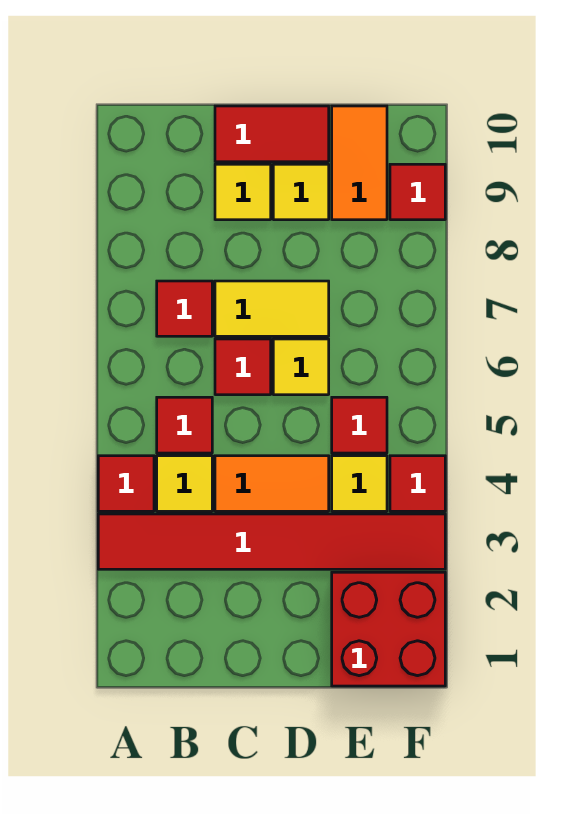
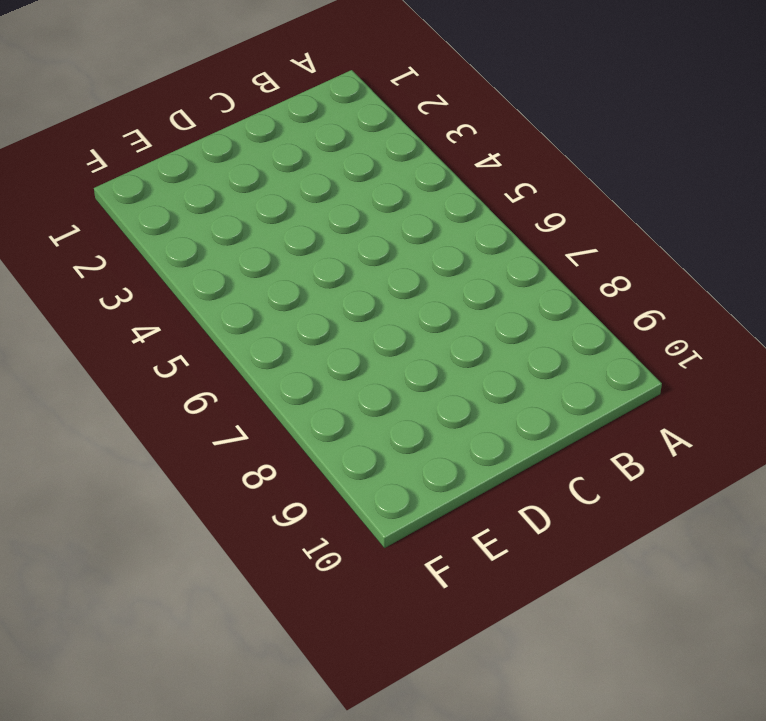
none -> red tile A3:F3 level 1
none -> red tile A4 level 1
none -> yellow tile B4 level 1

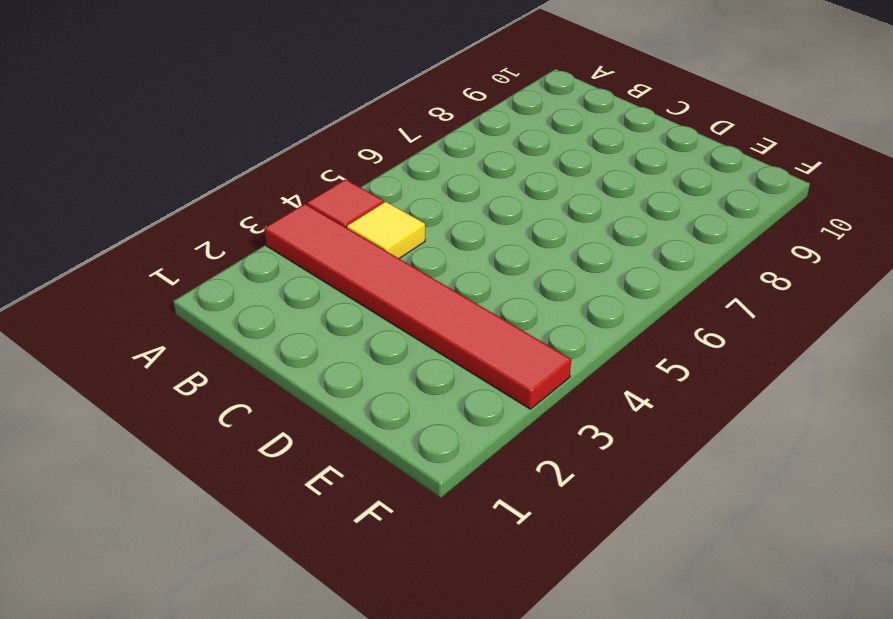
none -> red tile B5 level 1
none -> red tile B7 level 1
none -> orange tile C4:D4 level 1

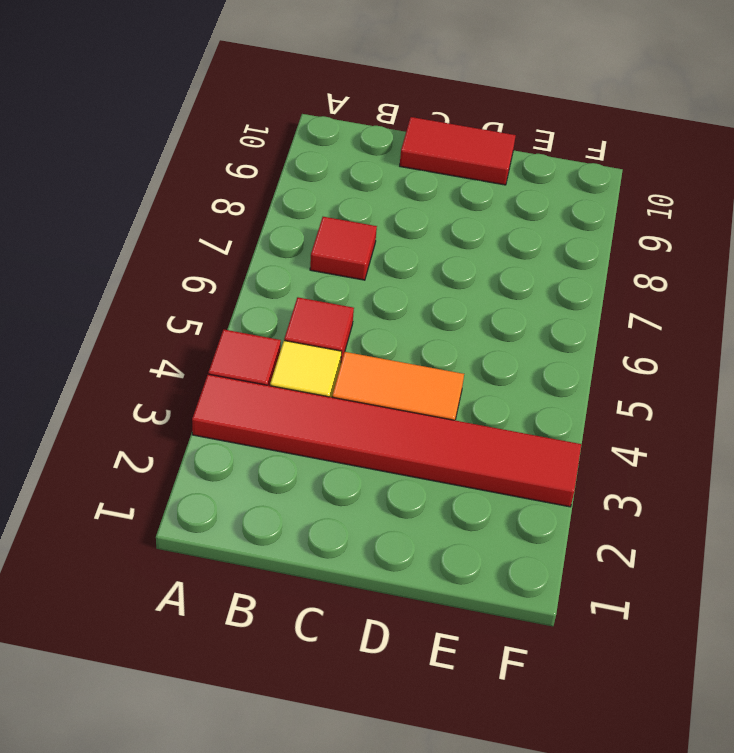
none -> red tile C6 level 1
none -> yellow tile C7:D7 level 1
none -> yellow tile C9 level 1

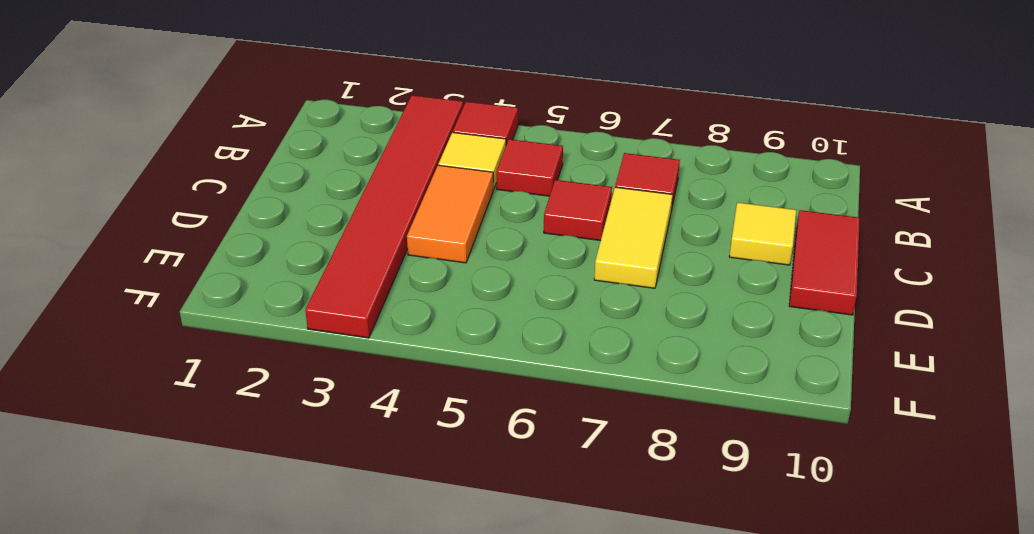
none -> yellow tile D6 level 1
none -> yellow tile D9 level 1
none -> red brick E1:F2 level 1

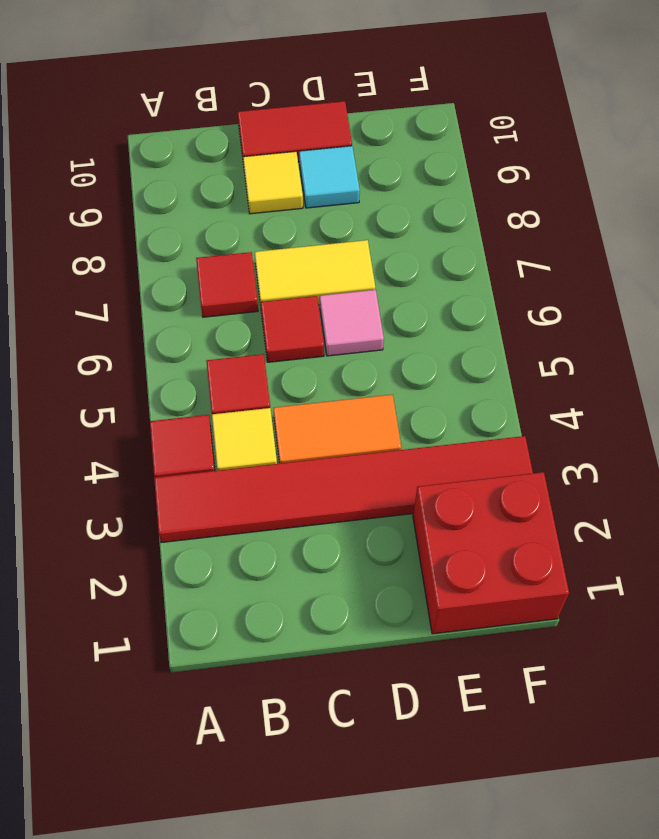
pink tile D6 level 1 -> yellow tile D6 level 1
cyan tile D9 level 1 -> yellow tile D9 level 1
none -> yellow tile E4 level 1
none -> red tile E5 level 1
none -> orange tile E9:E10 level 1

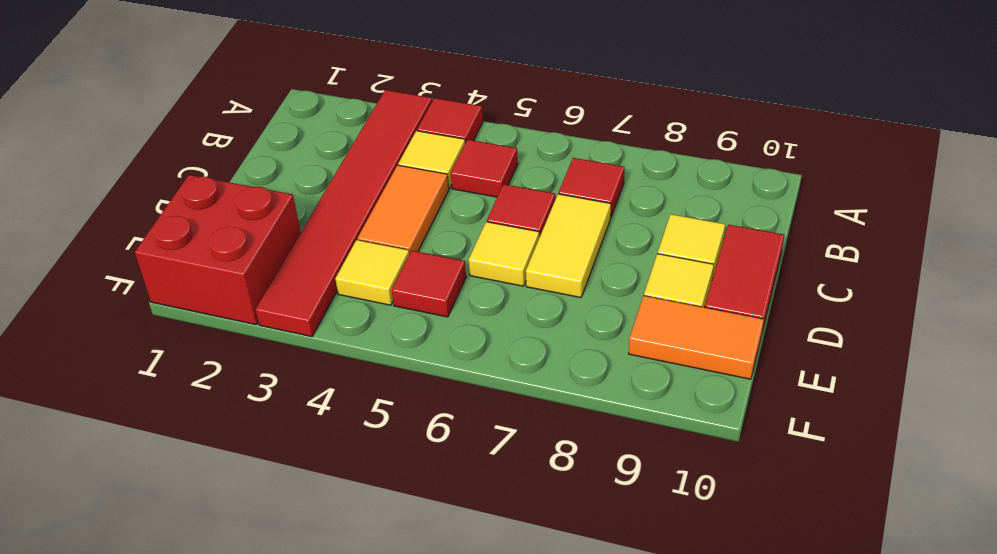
none -> red tile F4 level 1
none -> red tile F9 level 1

